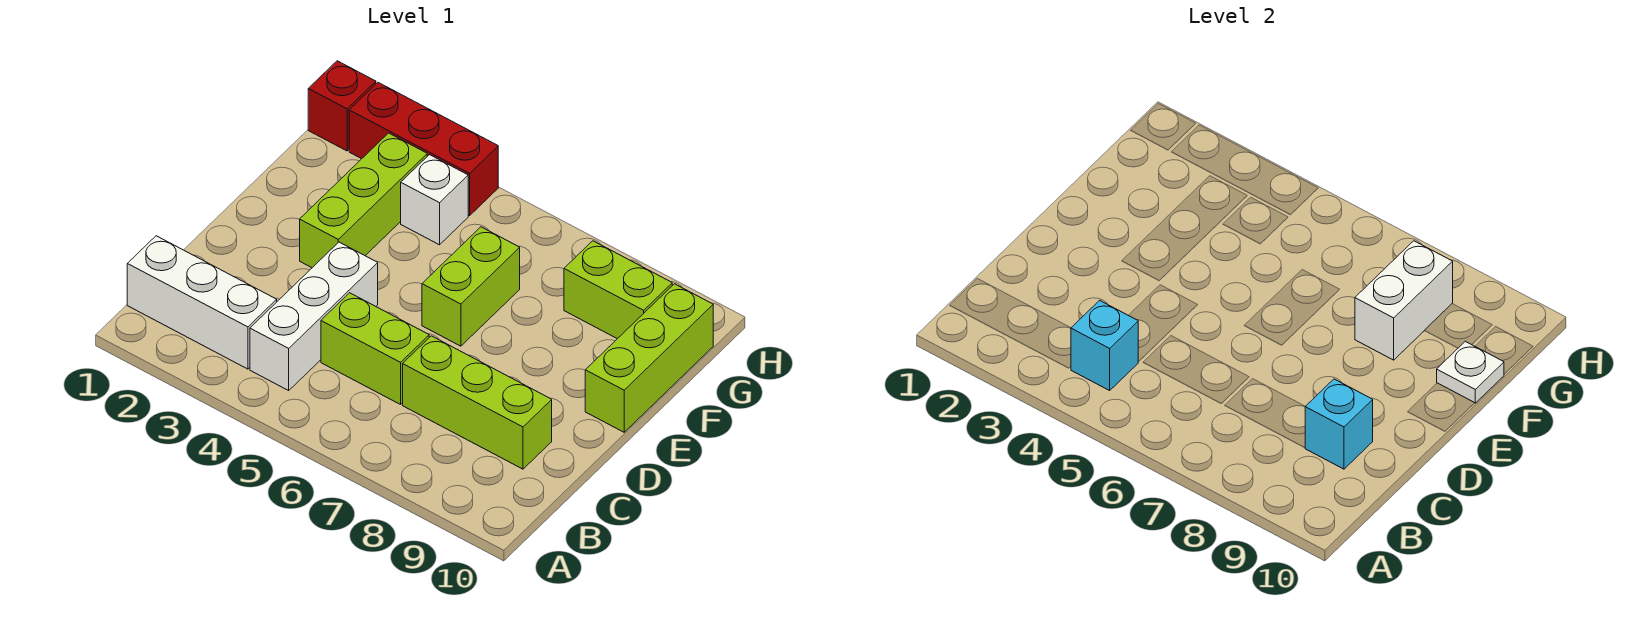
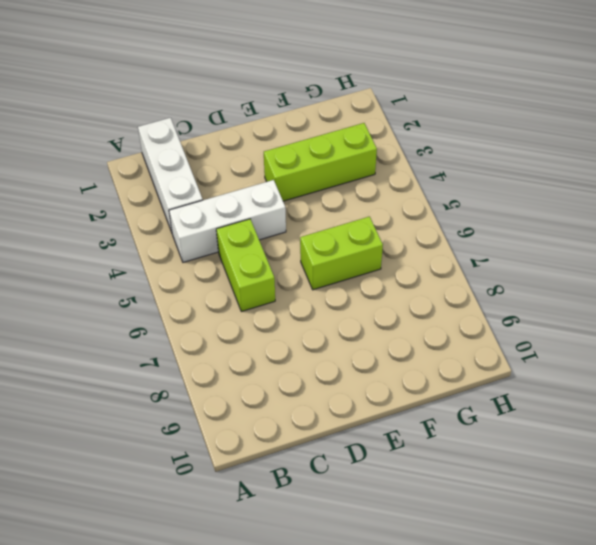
none -> lime brick C7:C9 level 1
none -> lime brick E10:G10 level 1
none -> white brick G4 level 1

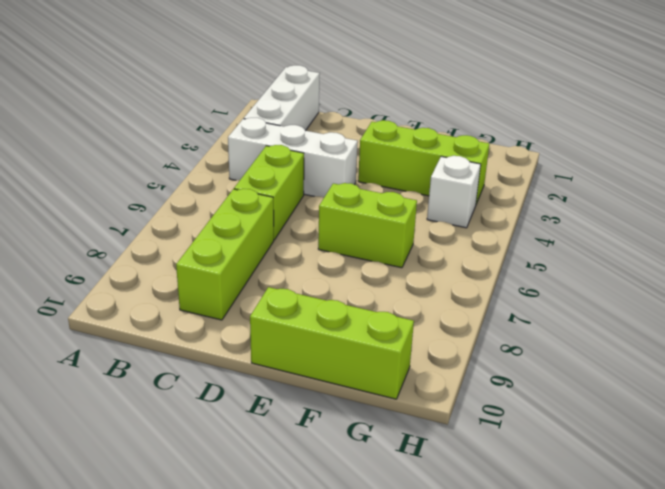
none -> lime brick G8:G9 level 1
none -> red brick H1 level 1
none -> red brick H2:H4 level 1

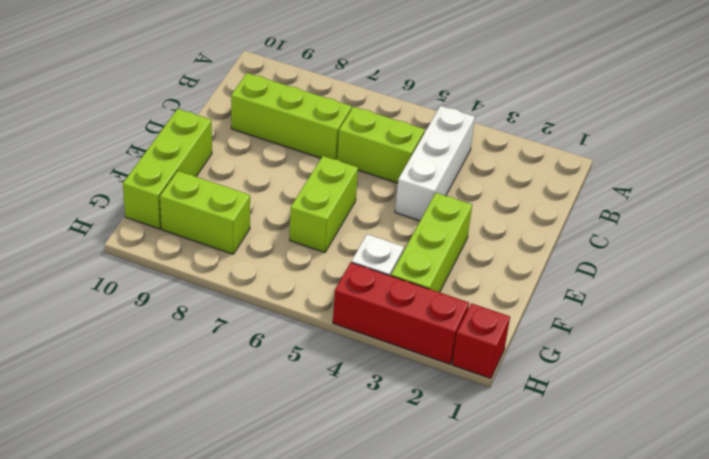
none -> white brick B1:B3 level 1
none -> cyan brick B4 level 2
none -> cyan brick C9 level 2

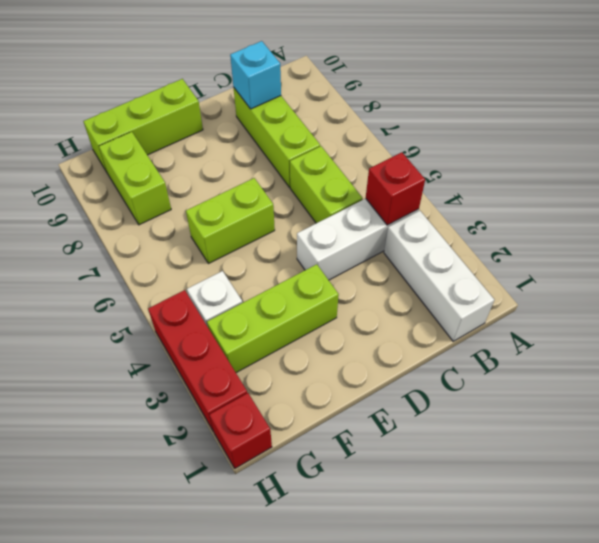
red brick B4 level 2 -> cyan brick B4 level 2
none -> white brick F8:G8 level 2
none -> white plate F10 level 2

